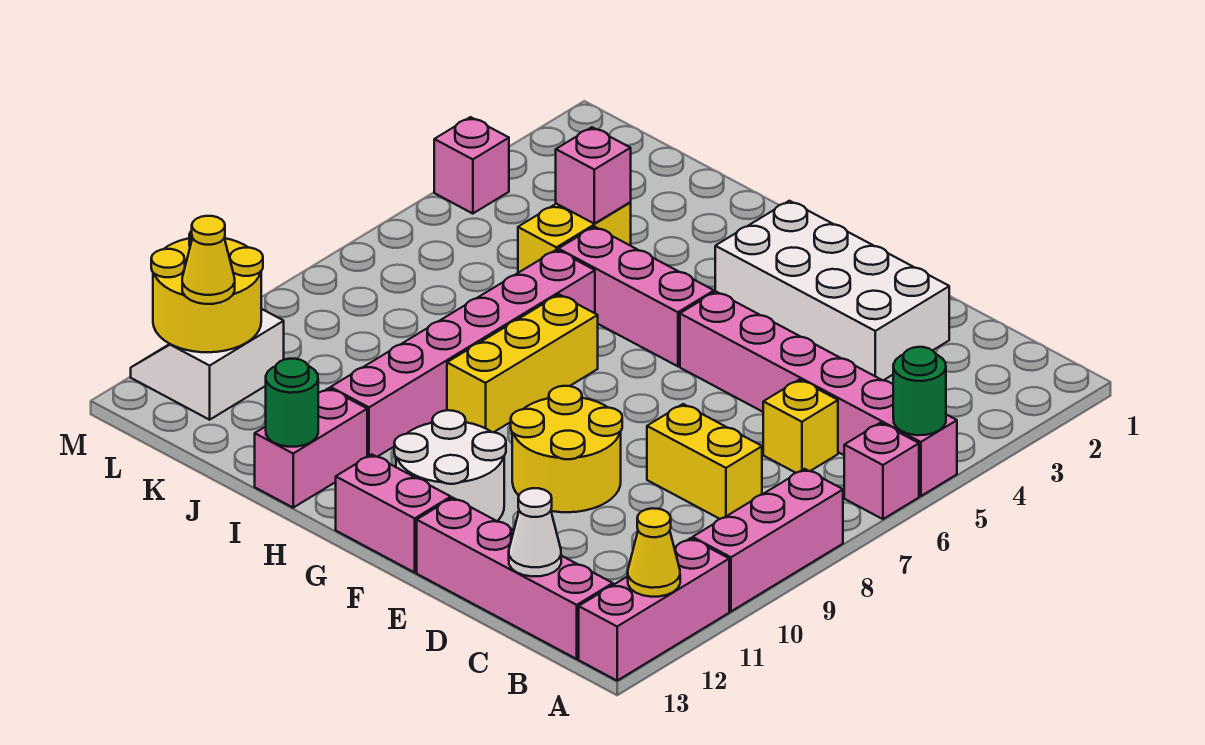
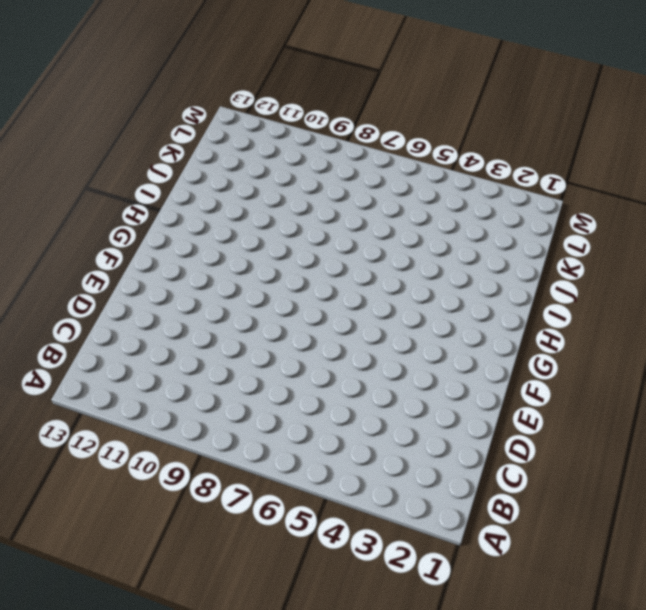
none -> pink brick A5:F5 level 1
none -> pink brick A6 level 1
none -> pink brick A8:A10 level 1

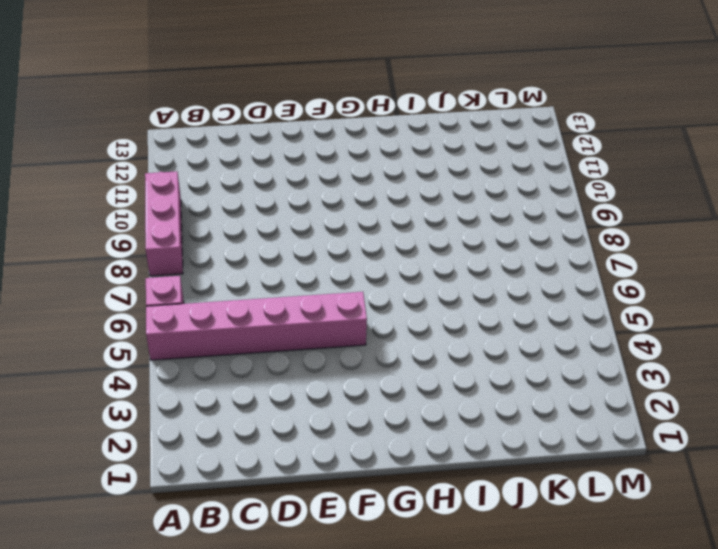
none -> pink brick A11:A13 level 1
none -> pink brick B13:E13 level 1
none -> yellow brick C6 level 1

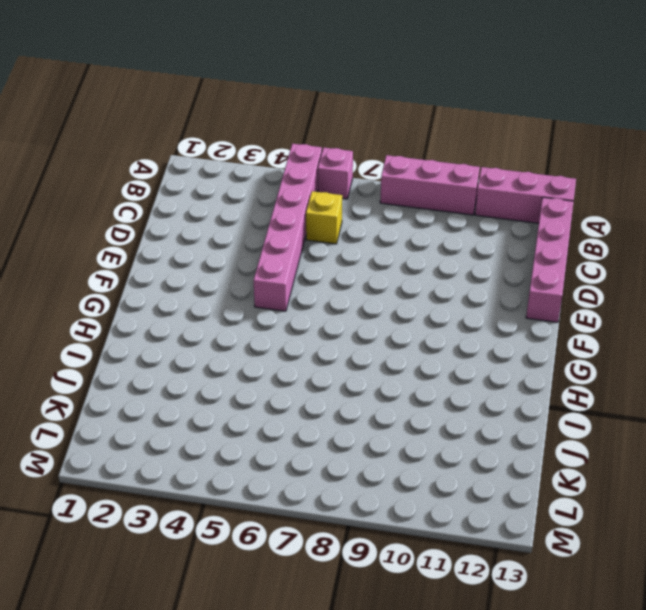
none -> yellow brick C8:D8 level 1
none -> white brick D2:G3 level 1
none -> yellow round brick E9:F10 level 1

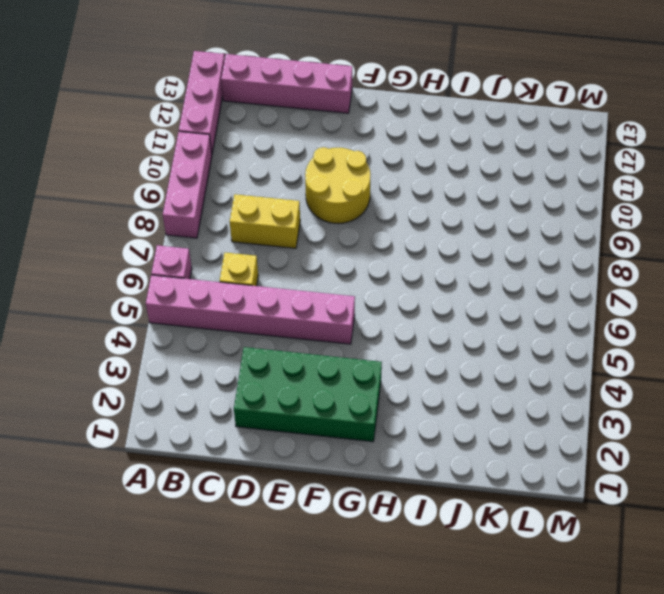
green brick D2:G3 level 1 -> white brick D2:G3 level 1
none -> white round brick F11:G12 level 1
none -> pink brick F13:G13 level 1
none -> pink brick G5:I5 level 1

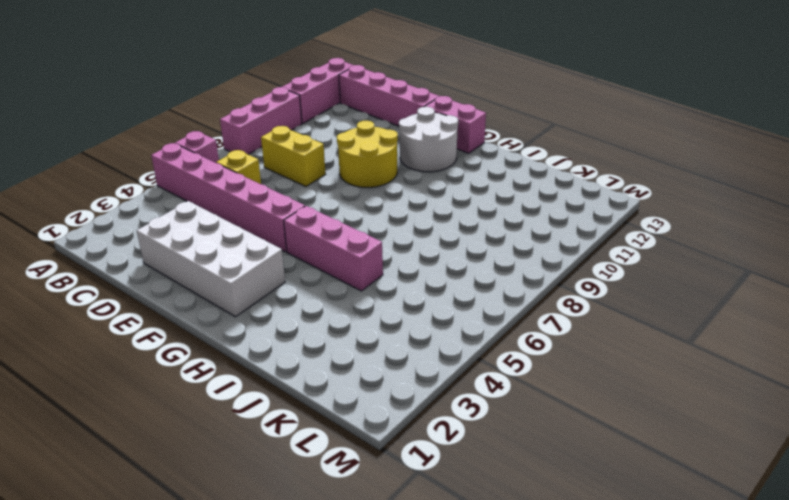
none -> yellow brick H7:H9 level 1
none -> pink brick I6:I11 level 1
none -> pink brick I12:I13 level 1

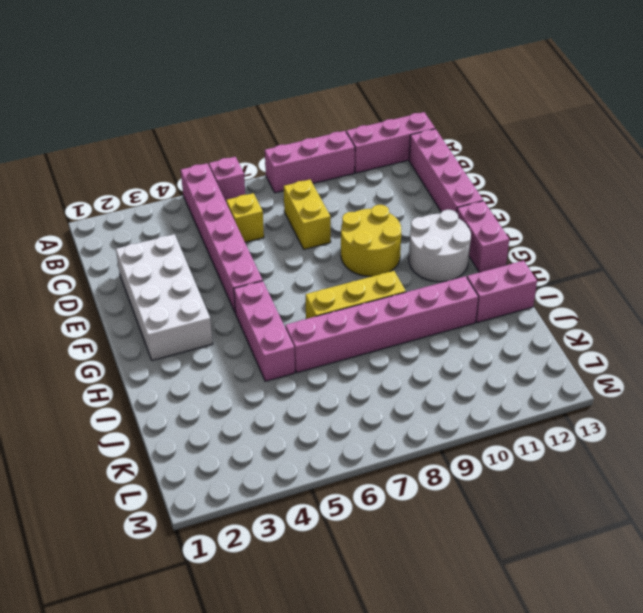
none -> yellow brick J4:J5 level 1
none -> white slope L11:M12 level 1 top L
none -> pink brick M4 level 1

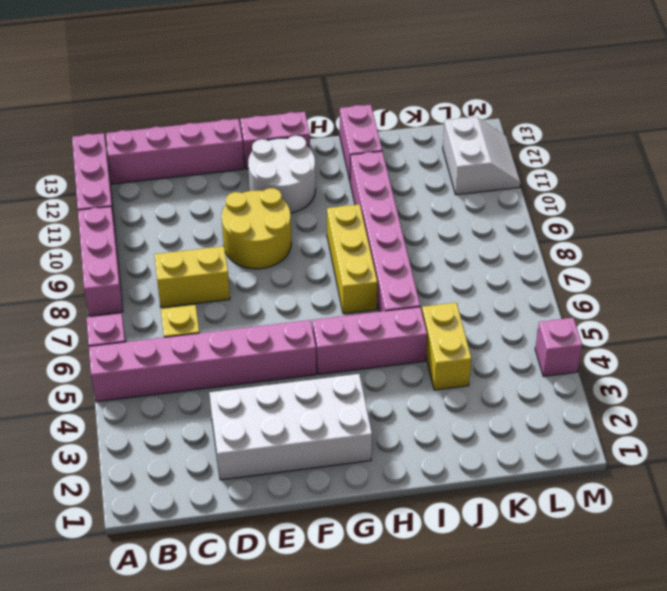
none -> green round brick A5 level 2
none -> yellow cone A12 level 2
none -> white cone C13 level 2

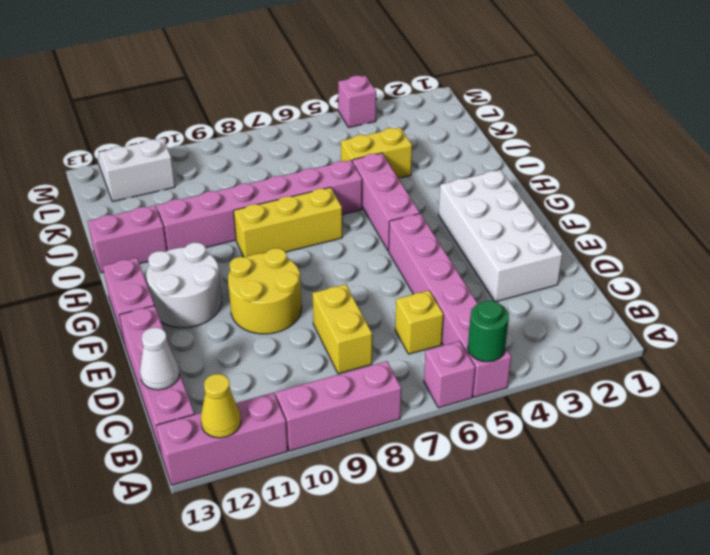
none -> green round brick I13 level 2
none -> pink brick J4 level 2
none -> yellow round brick L11:M12 level 2

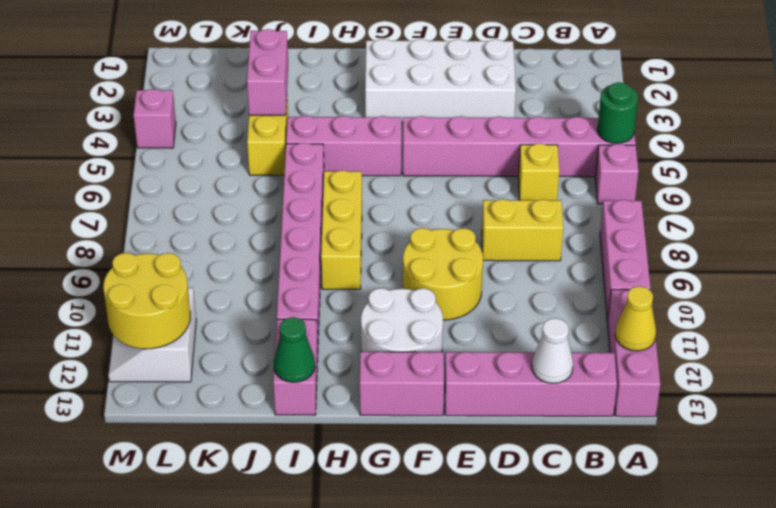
green cone I13 level 2 -> green round brick I13 level 2
pink brick J3:J4 level 2 -> pink brick J4 level 2
none -> yellow cone L12 level 3

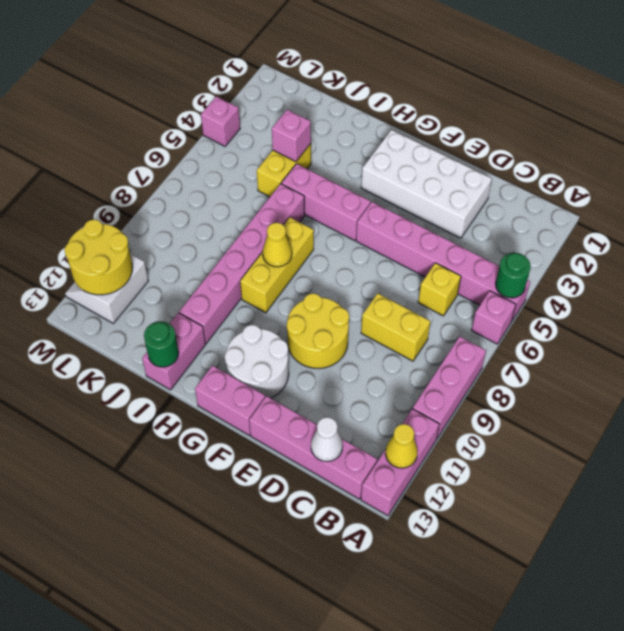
yellow cone H8 level 2 -> yellow cone L12 level 3

